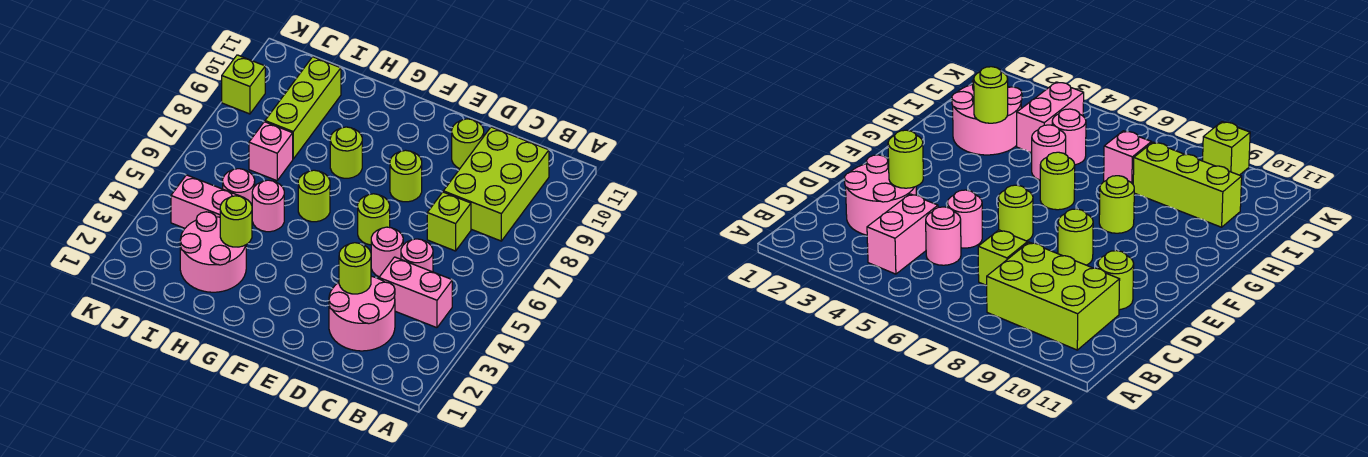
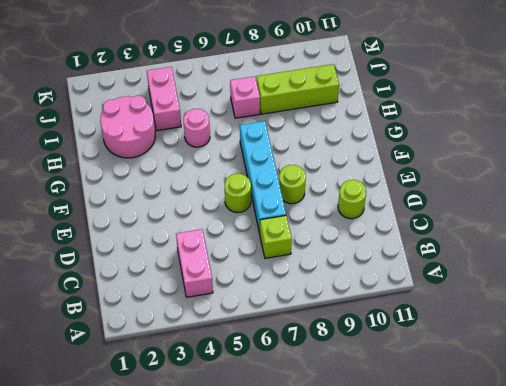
cyan brick D7:G7 level 1 -> none
none -> lime brick B8:C10 level 1
none -> pink round brick C2:D3 level 1
none -> pink round brick C5 level 1

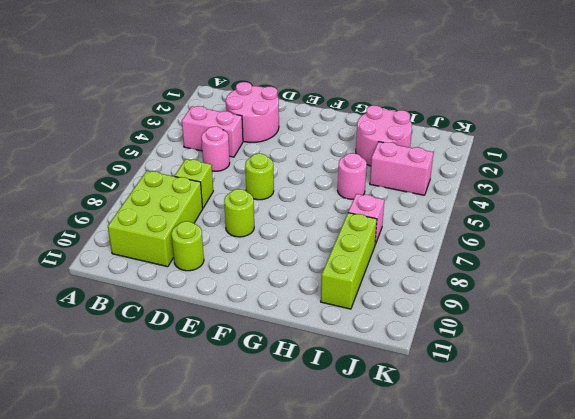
none -> pink round brick D5 level 1
none -> lime round brick G6 level 1
none -> lime round brick G8 level 1

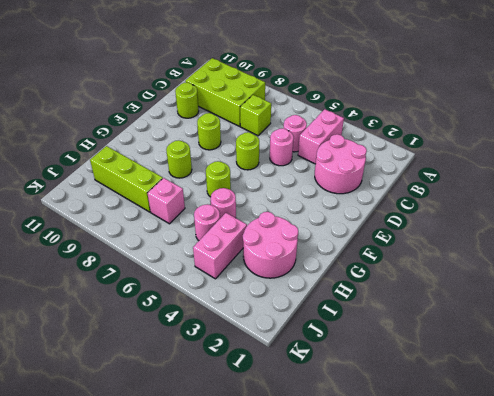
none -> lime brick K9 level 1
none -> lime round brick D3 level 2
none -> lime round brick H3 level 2

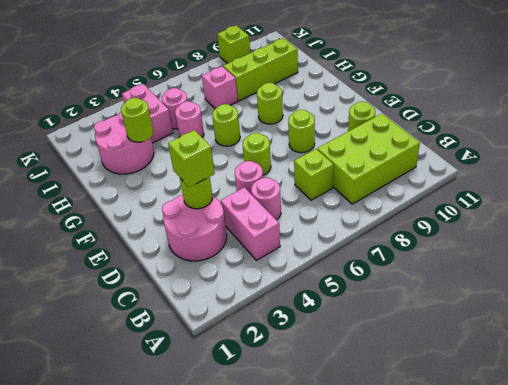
lime brick D3 level 3 -> none

